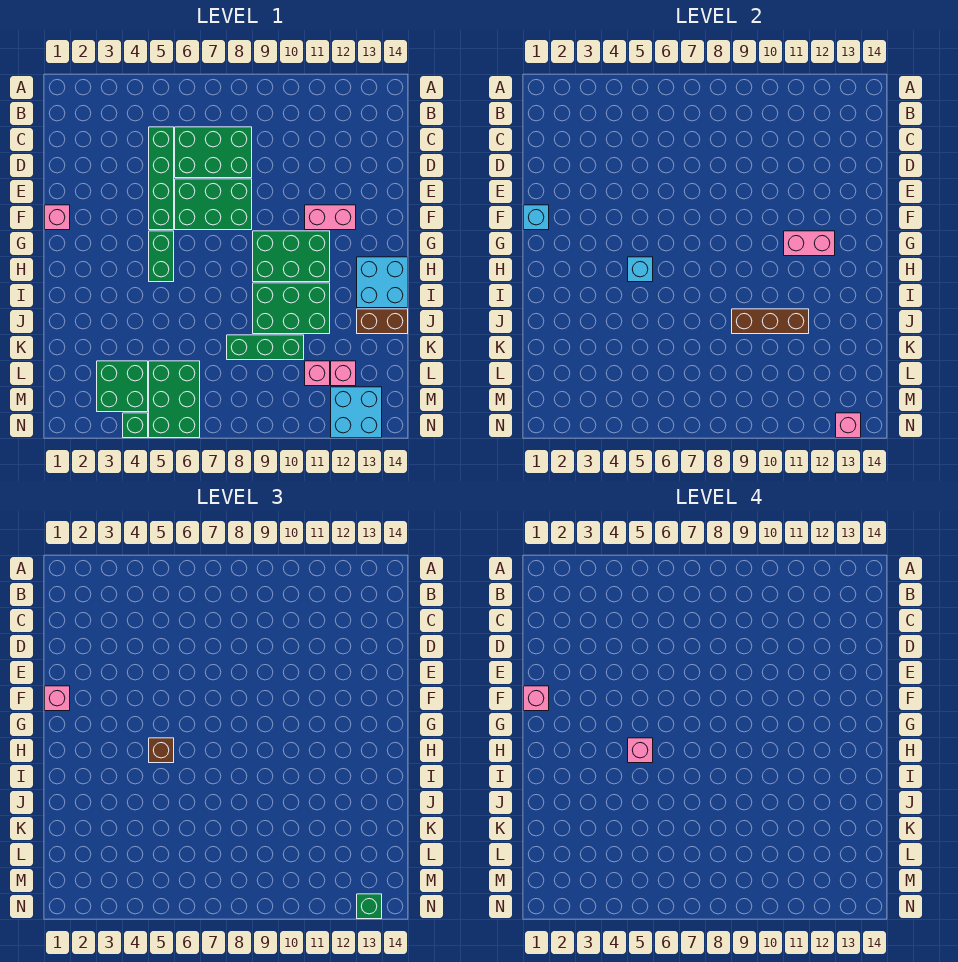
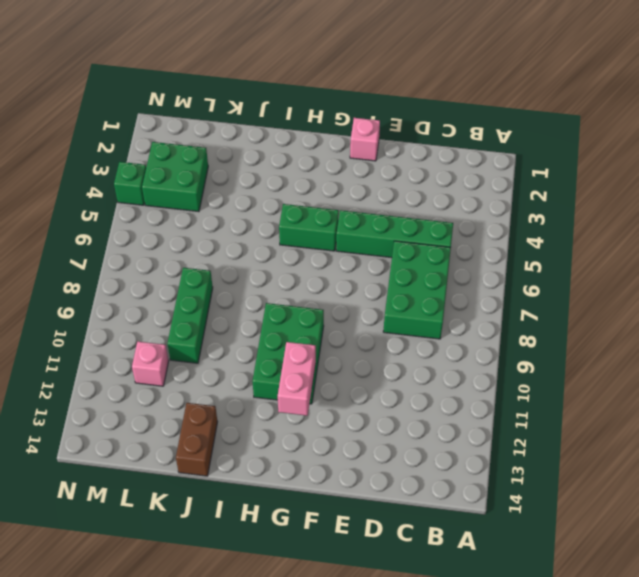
none -> green brick E6:F8 level 1
none -> pink brick F11:F12 level 1
none -> cyan brick H13:I14 level 1

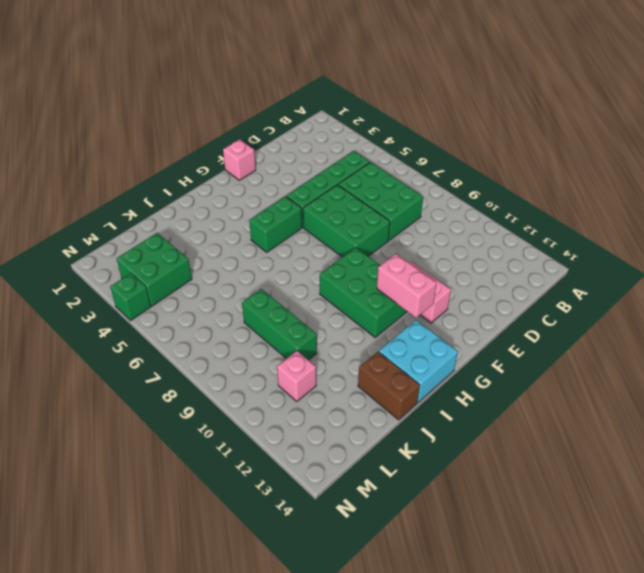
none -> green brick I9:J11 level 1
none -> green brick L5:N6 level 1
none -> pink brick L12 level 1

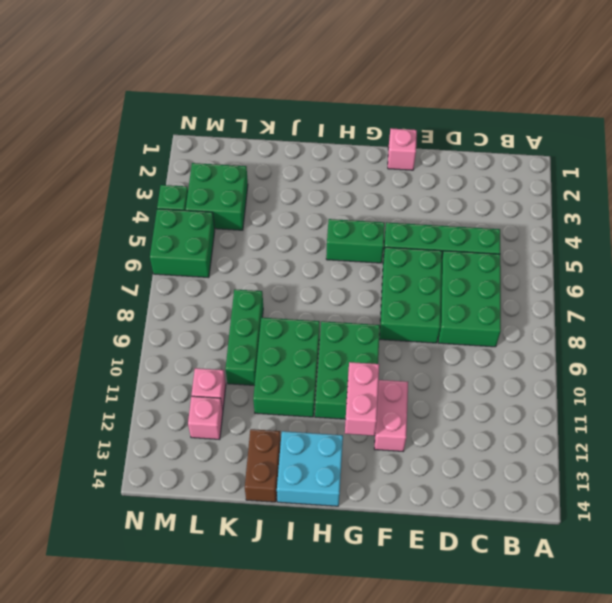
green brick M5:N6 level 1 -> green brick L5:N6 level 1
none -> cyan brick M12:N13 level 1
none -> cyan brick F1 level 2
none -> cyan brick H5 level 2

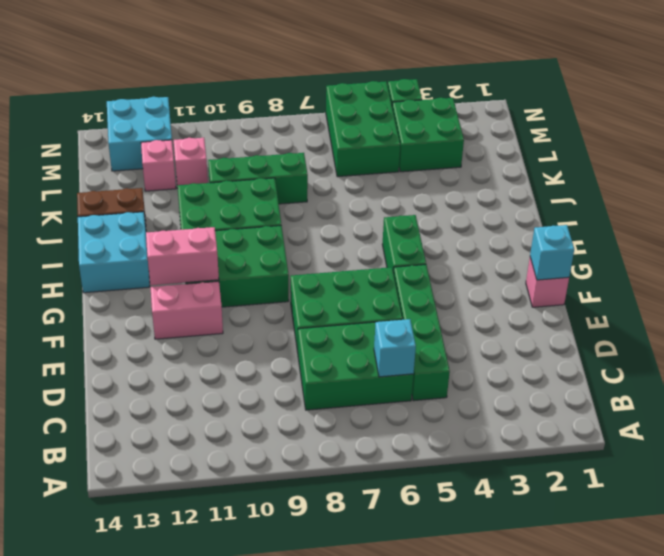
cyan brick C6 level 2 -> cyan brick H5 level 2
none -> brown brick J9:J11 level 2
none -> pink brick N13 level 2
none -> pink brick F1 level 3

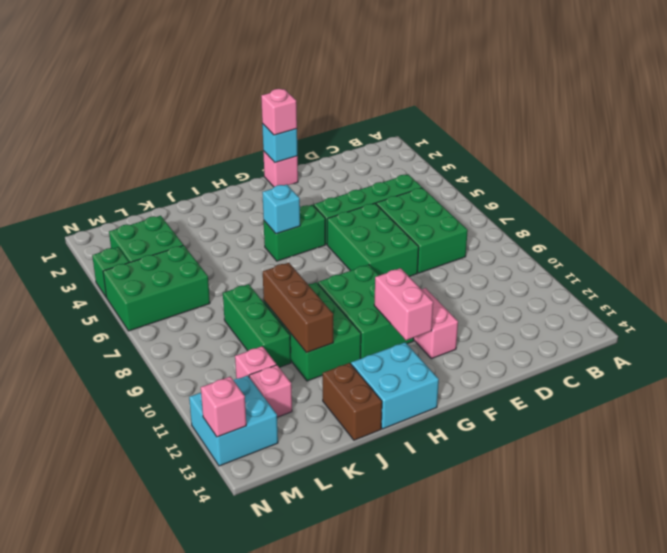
none -> brown brick H5 level 3
none -> green brick N13 level 3
none -> pink brick F1 level 4

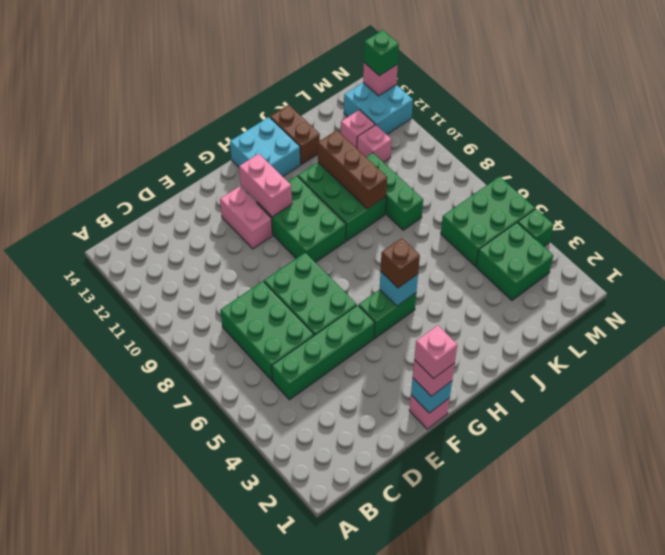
none -> pink brick H5 level 4

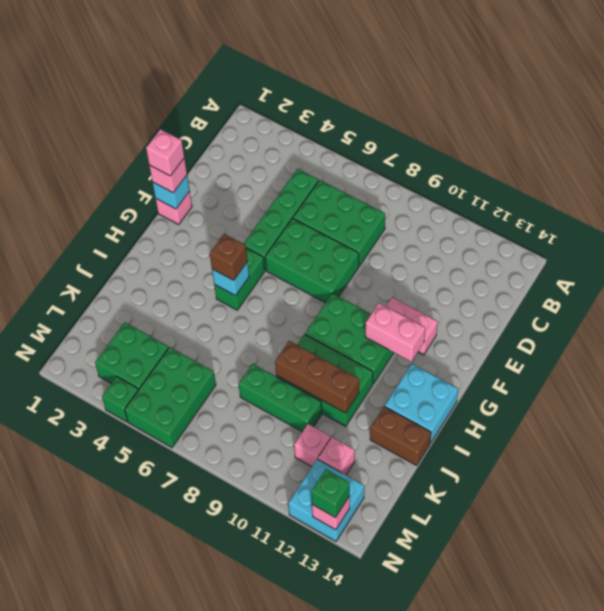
none -> pink brick H5 level 4

